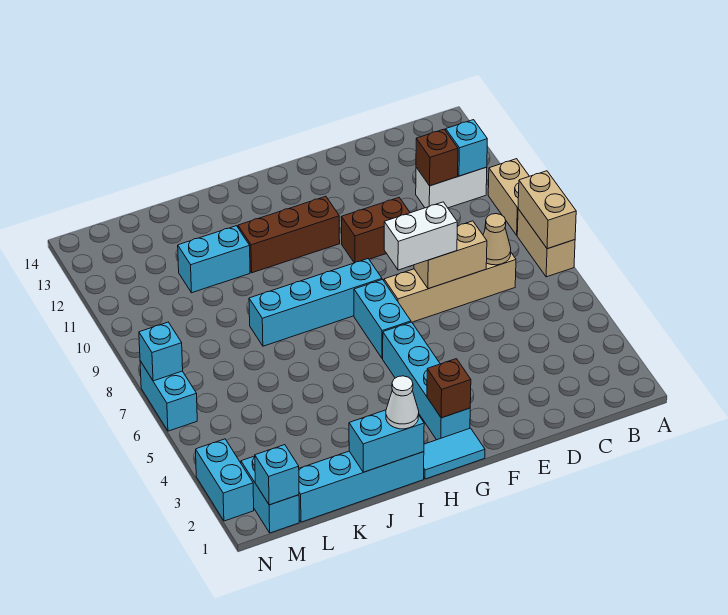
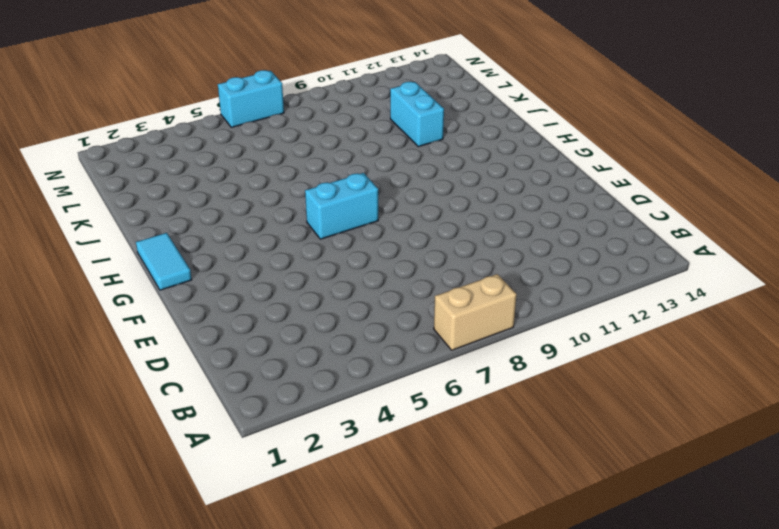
none -> tan brick A9:A10 level 1
none -> white brick B11:C11 level 1
none -> tan brick C7:F7 level 1

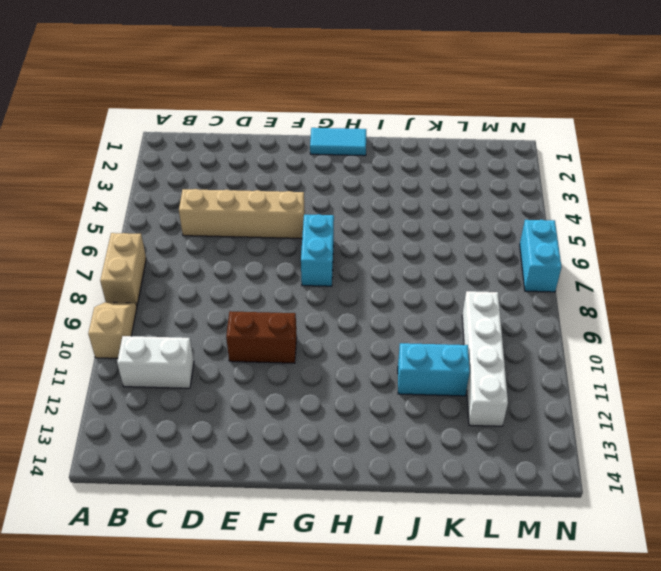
tan slope A9:A10 level 1 top 10 -> tan brick A9:A10 level 1
tan brick C5:F5 level 1 -> tan brick C7:F7 level 1
white brick L9:L12 level 1 -> none
none -> cyan brick G2:G5 level 1
none -> cyan brick G8:J8 level 1
none -> brown brick G11:I11 level 1

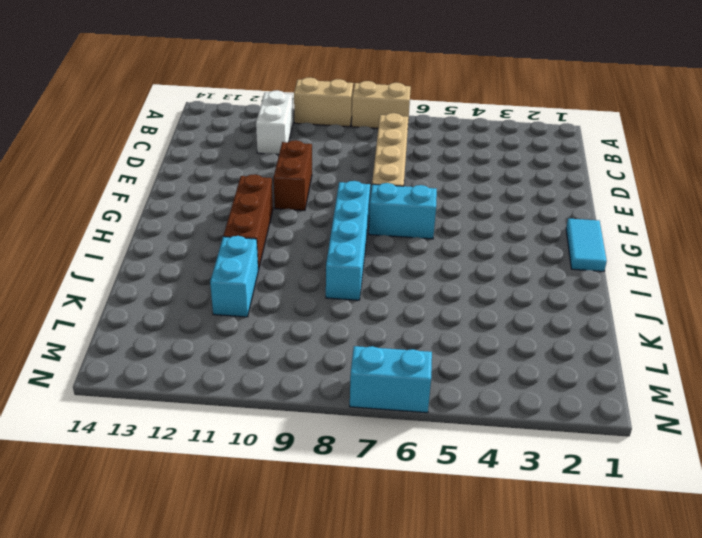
none -> cyan brick G2:G5 level 1
none -> cyan brick I1:L1 level 1
none -> cyan brick M1:M2 level 1

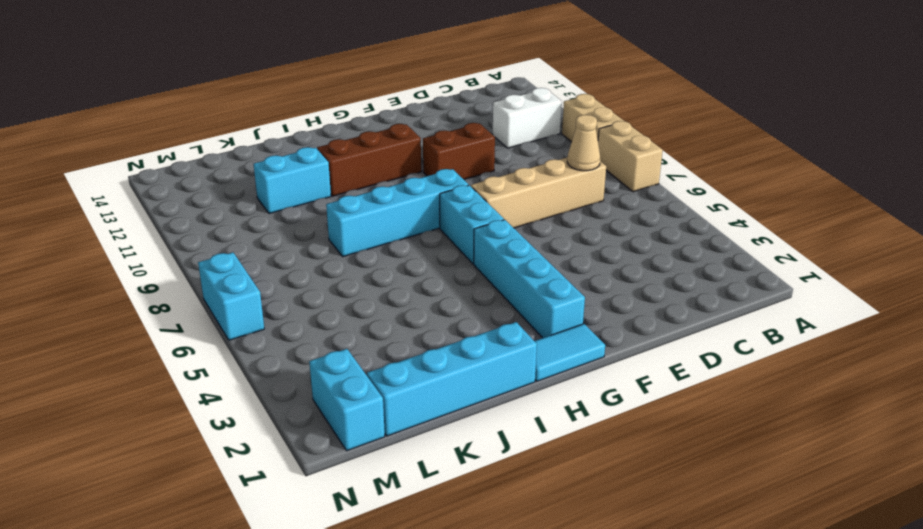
none -> cyan brick N2:N3 level 1
none -> tan brick A7:A8 level 2
none -> cyan brick B11 level 2

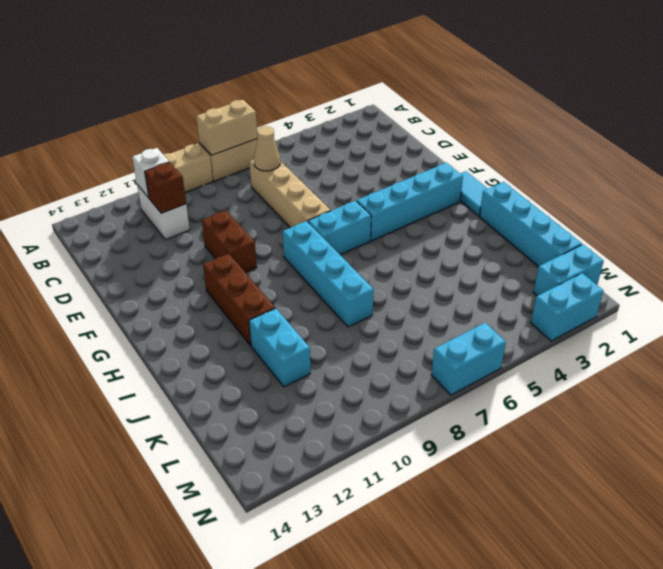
white brick B11 level 2 -> cyan brick B11 level 2
none -> tan brick D7:E7 level 2
none -> brown brick G2 level 2
none -> cyan brick I1:J1 level 2

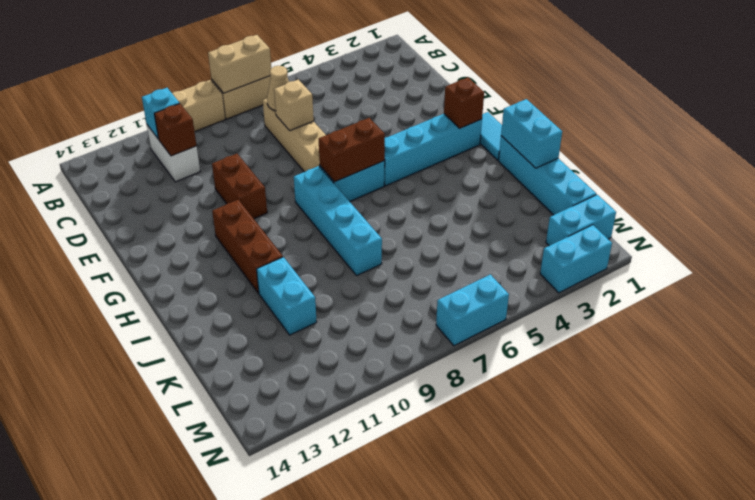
tan brick D7 level 2 -> tan brick D7:E7 level 2
brown brick G6:G7 level 2 -> none
none -> cyan brick M1 level 2
none -> cyan brick N7 level 2
none -> white brick E7:F7 level 3

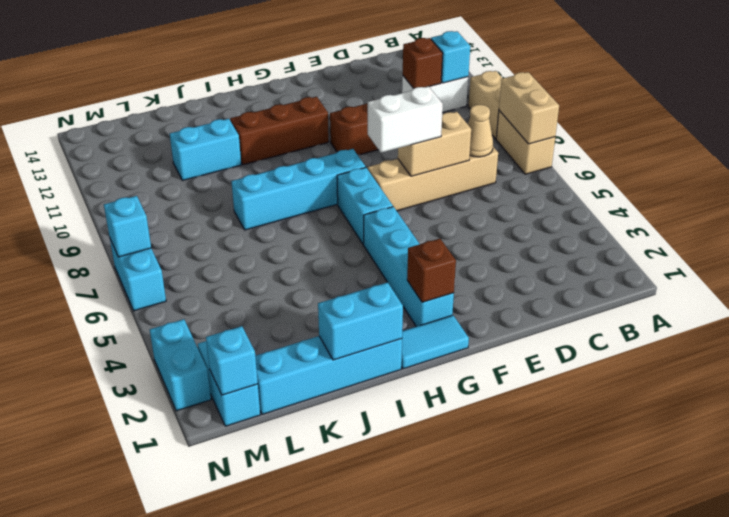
none -> white cone I1 level 3

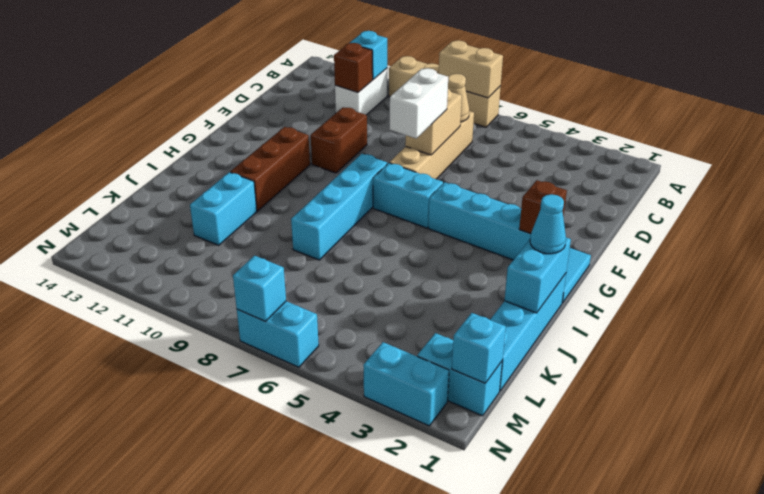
cyan cone I1 level 3 -> white cone I1 level 3

